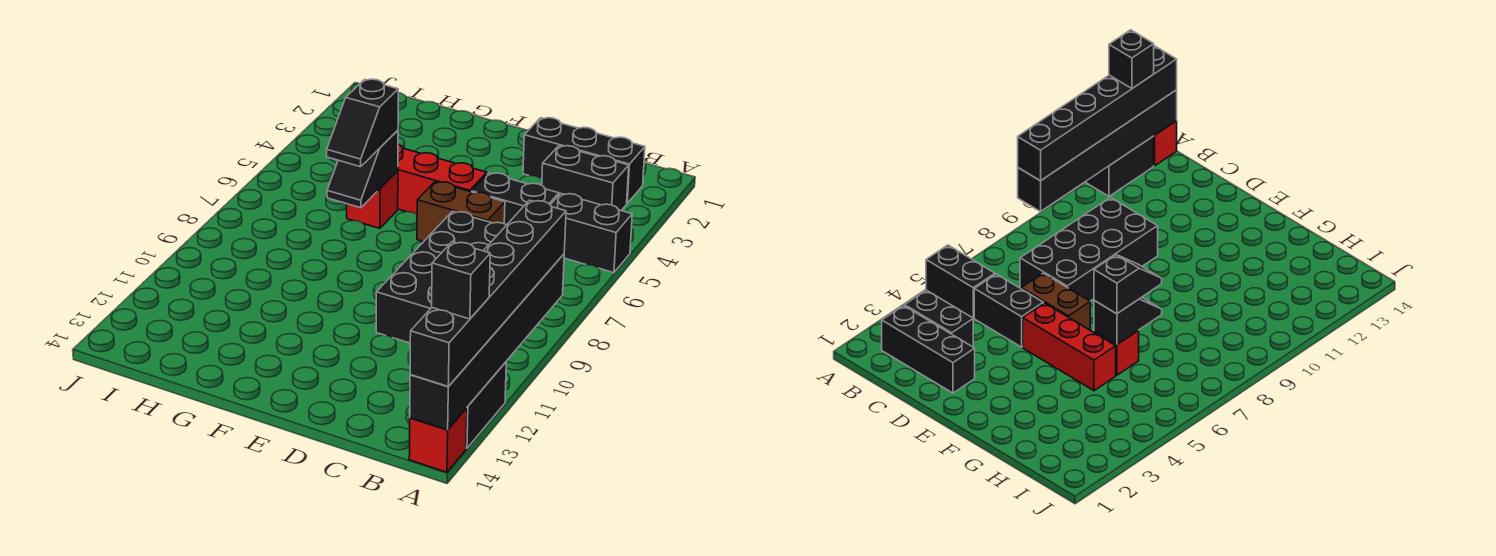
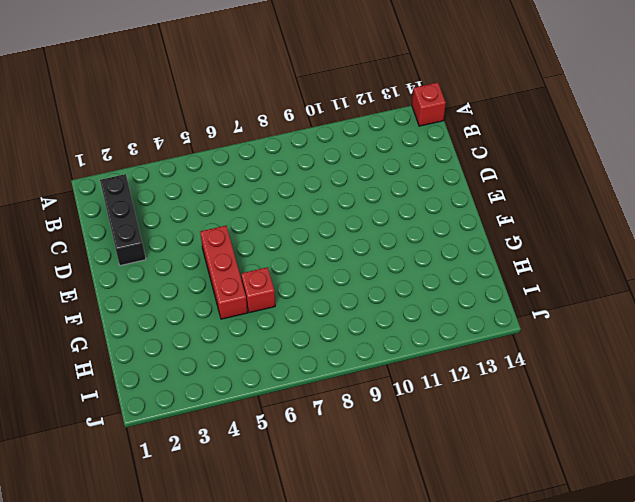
none -> black brick A5:B5 level 1
none -> black brick A12:A13 level 1
none -> black brick B3:C3 level 1

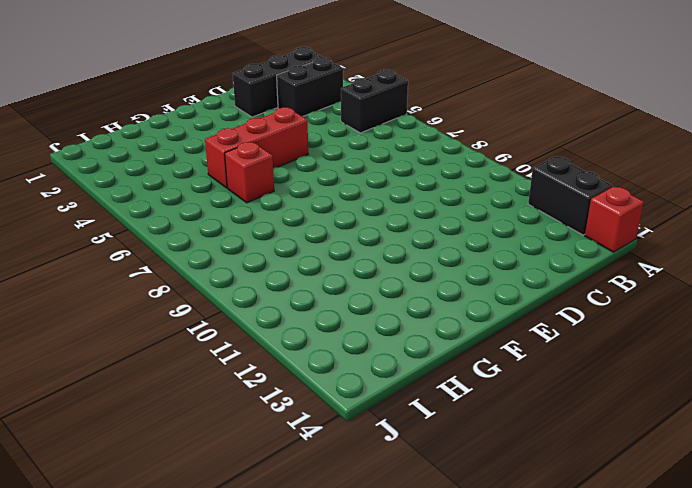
none -> black brick C5:D5 level 1
none -> black brick C7:D10 level 1
none -> brown brick D6:E6 level 1

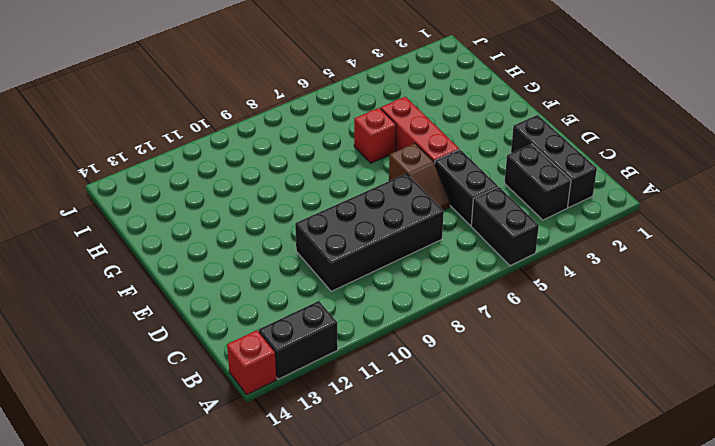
brown slope D6:E6 level 1 top E -> brown brick D6:E6 level 1
none -> black brick A9:A14 level 2
none -> black slope G6:G7 level 2 top 6
none -> black brick A9:A14 level 3

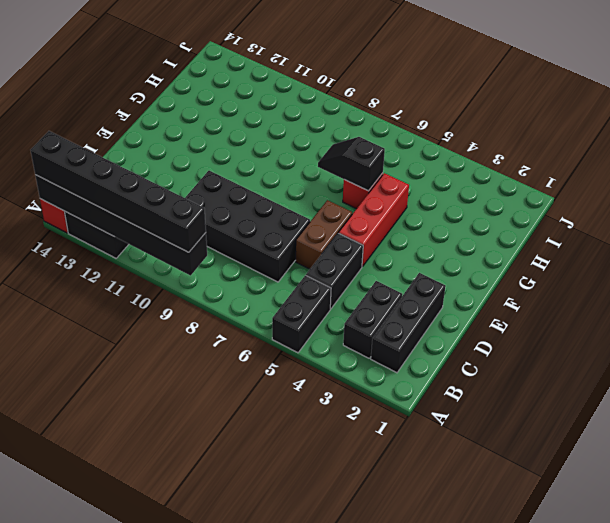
none -> black slope G6:G7 level 3 top 6
none -> black brick A13 level 4

